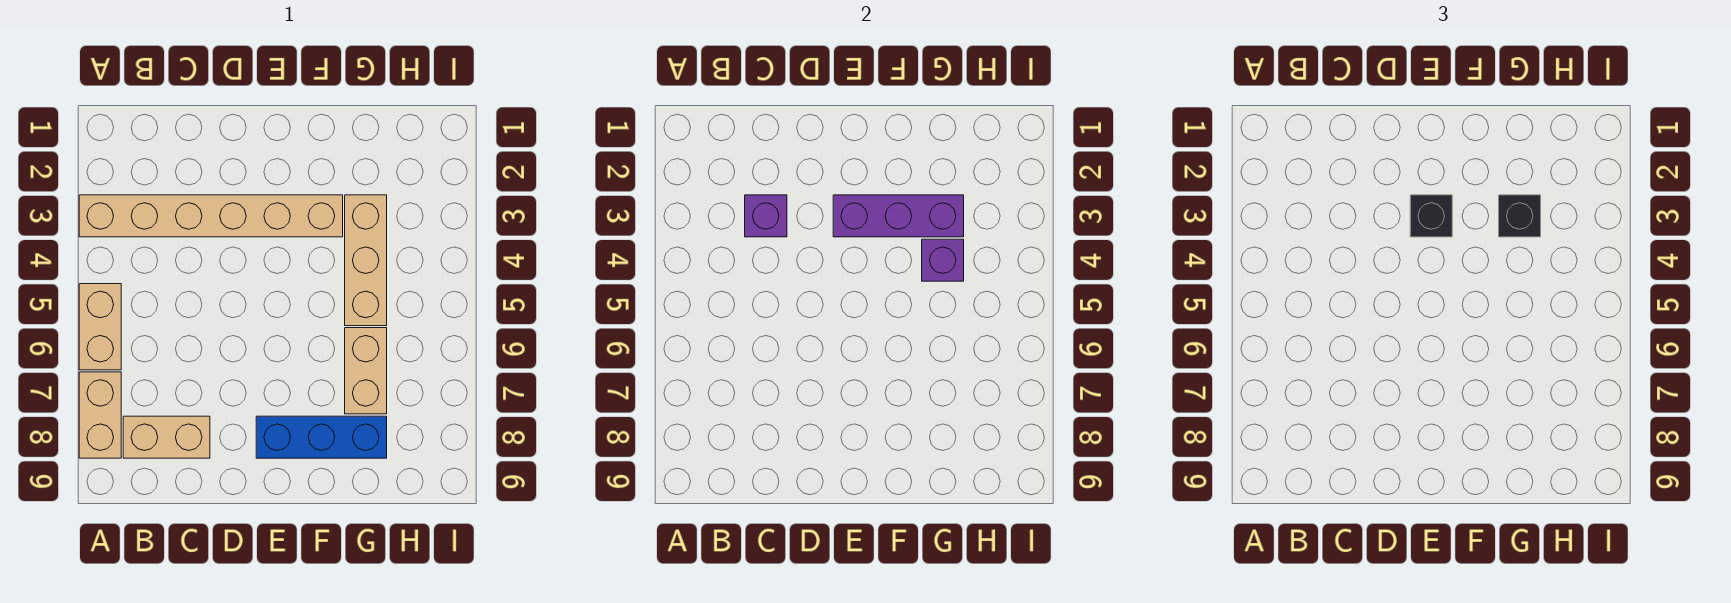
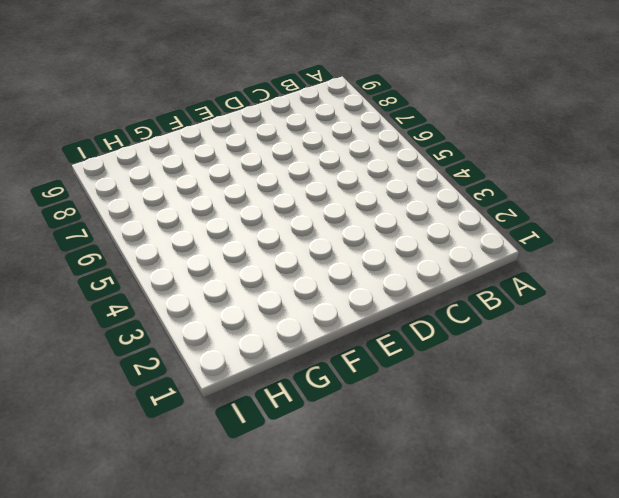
none -> tan brick A3:F3 level 1
none -> tan brick A5:A6 level 1
none -> tan brick A7:A8 level 1

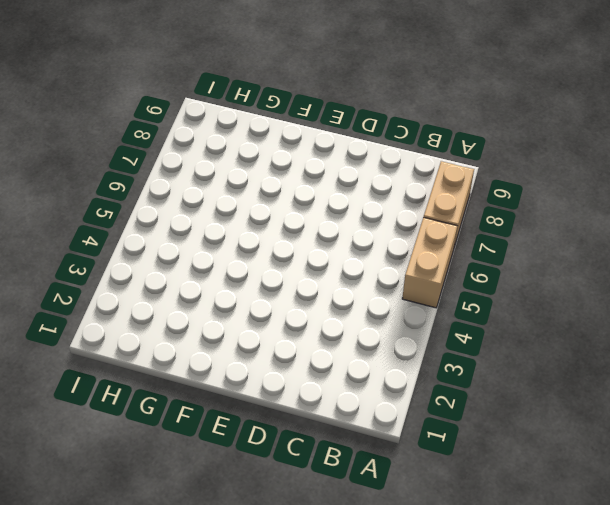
none -> tan brick A3:F3 level 1
none -> tan brick B8:C8 level 1
none -> blue brick E8:G8 level 1

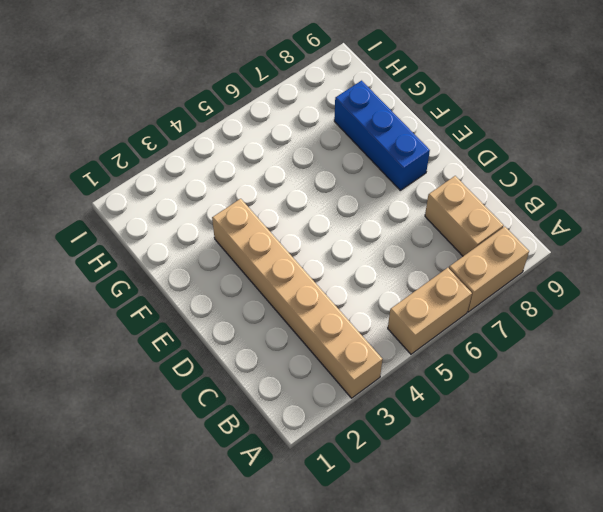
none -> tan brick G3:G5 level 1
none -> tan brick G6:G7 level 1
none -> purple brick C3 level 2

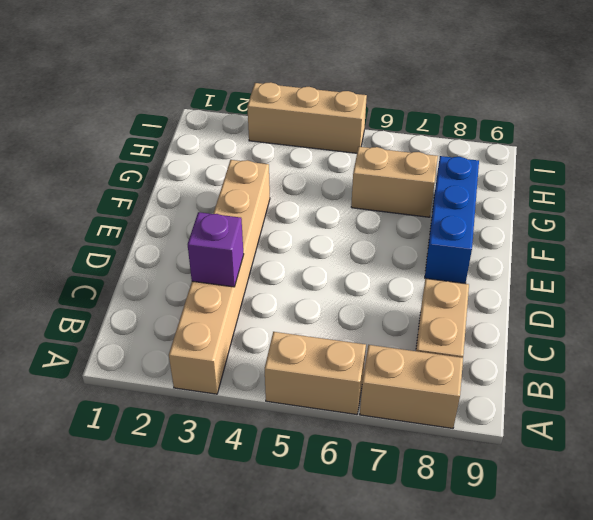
tan brick I3:I5 level 1 -> tan brick G3:G5 level 1
none -> purple brick E3:G3 level 2
none -> purple brick G4 level 2
none -> black brick E3 level 3

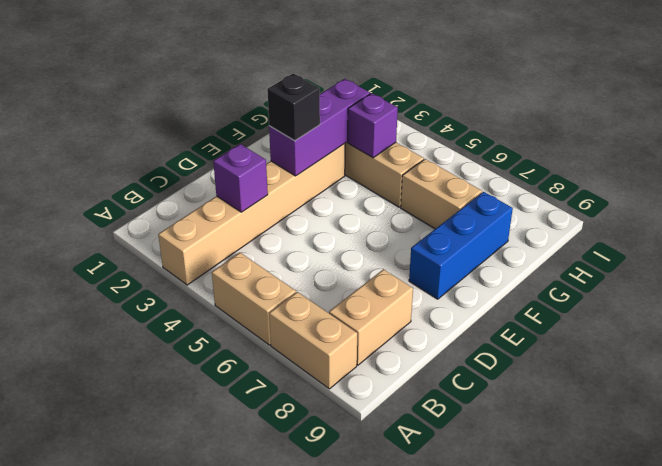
none -> black brick G3 level 3

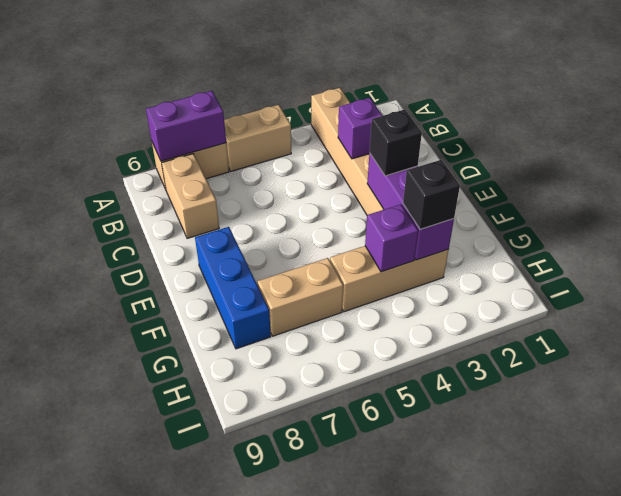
purple brick A7:A8 level 2 -> none

